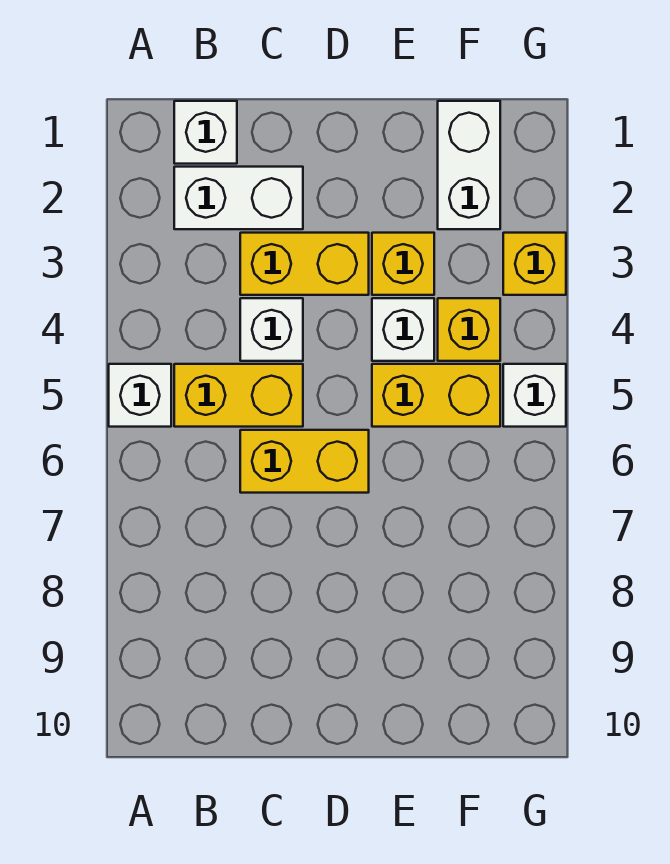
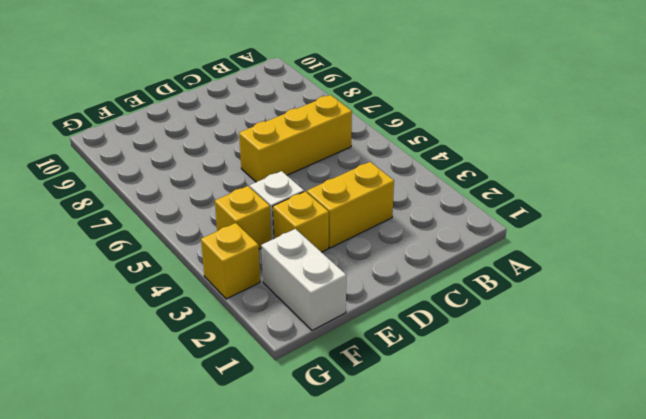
yellow brick B6:D6 level 1 -> yellow brick C6:D6 level 1
none -> white brick A5 level 1
none -> white brick B1 level 1
none -> white brick B2:C2 level 1

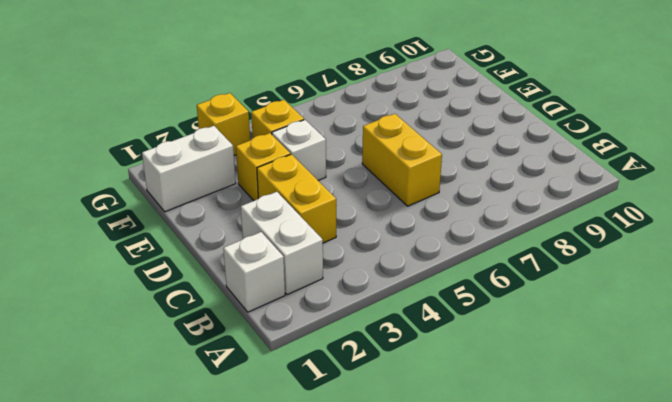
none -> white brick A5 level 1
none -> yellow brick B5:C5 level 1
none -> white brick C4 level 1

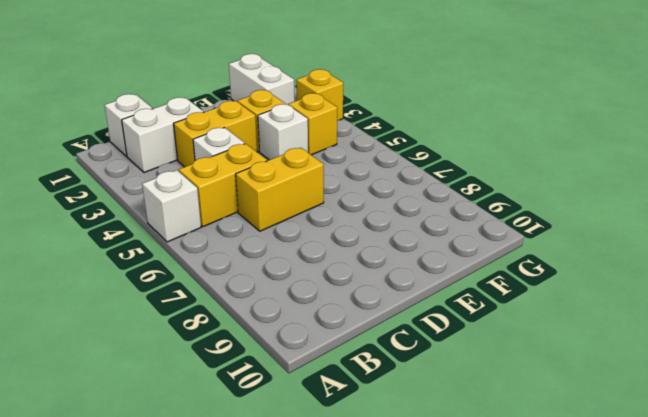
none -> yellow brick E5:F5 level 1
none -> white brick G5 level 1

